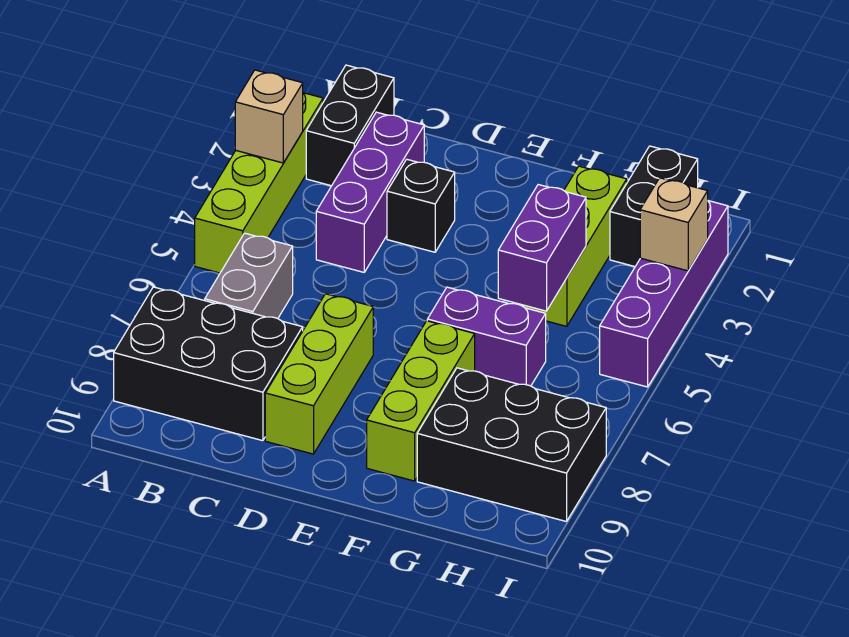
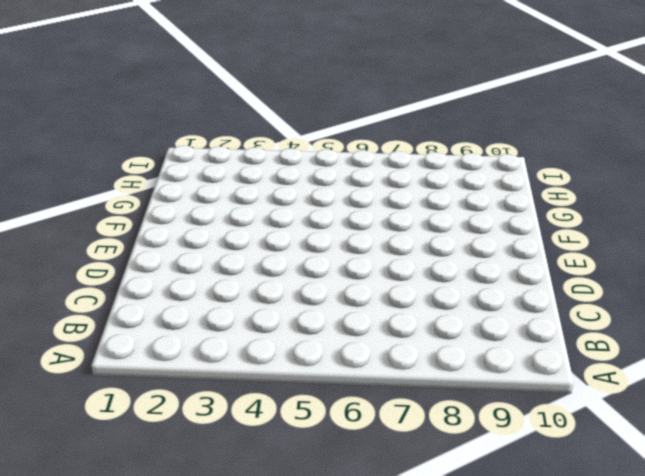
none -> lime brick A2:A5 level 1
none -> black brick A8:C9 level 1
none -> black brick B1:B2 level 1

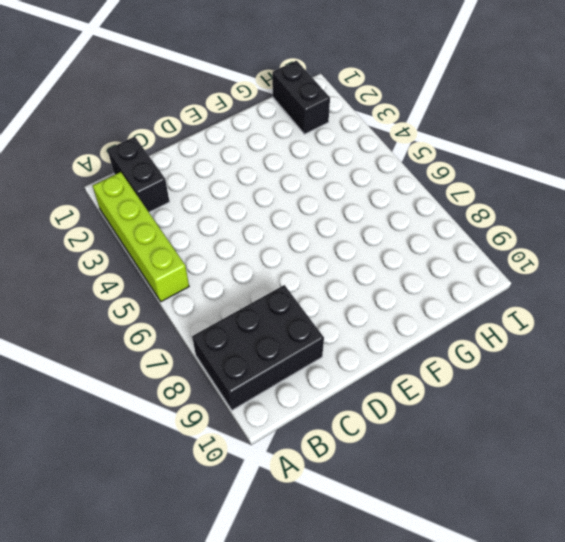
none -> grey brick B6:B7 level 1
none -> purple brick C2:C4 level 1
none -> black brick D3 level 1

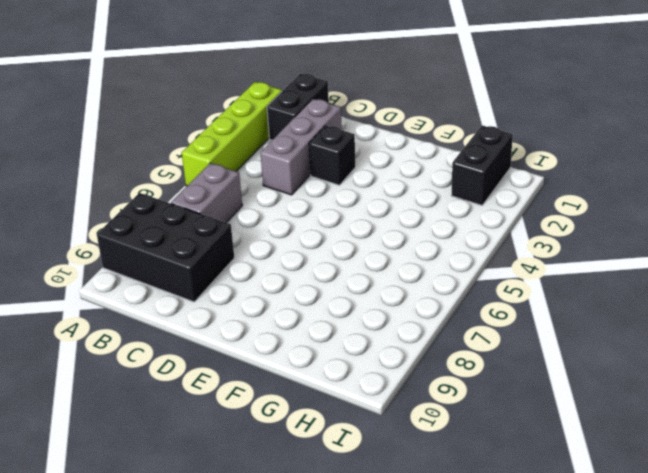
grey brick C2:C4 level 1 -> purple brick C2:C4 level 1
none -> lime brick D7:D9 level 1
none -> purple brick F6:G6 level 1
none -> lime brick F7:F9 level 1

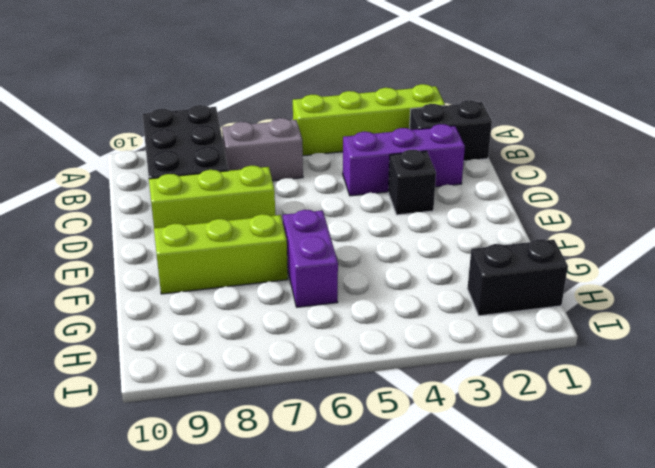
none -> lime brick G2:G4 level 1
none -> black brick G8:I9 level 1
none -> purple brick I2:I5 level 1

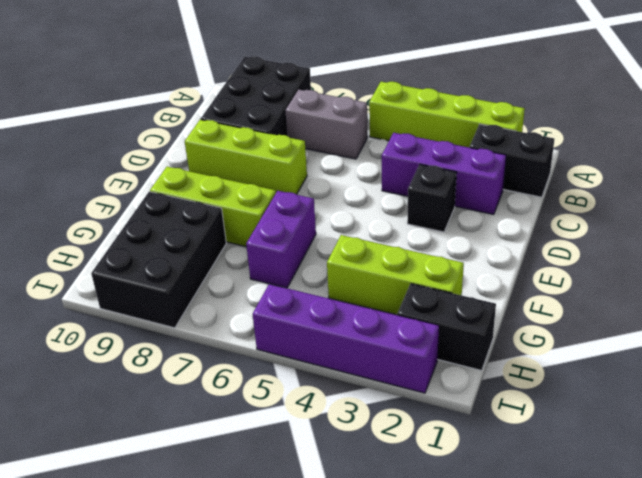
none -> tan brick A3 level 2
none -> purple brick G4:G5 level 2
none -> tan brick I3 level 2

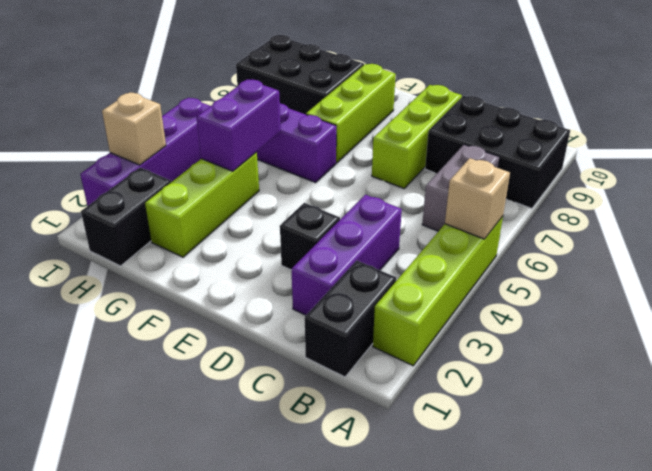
tan brick A5 level 2 -> tan brick A3 level 2

